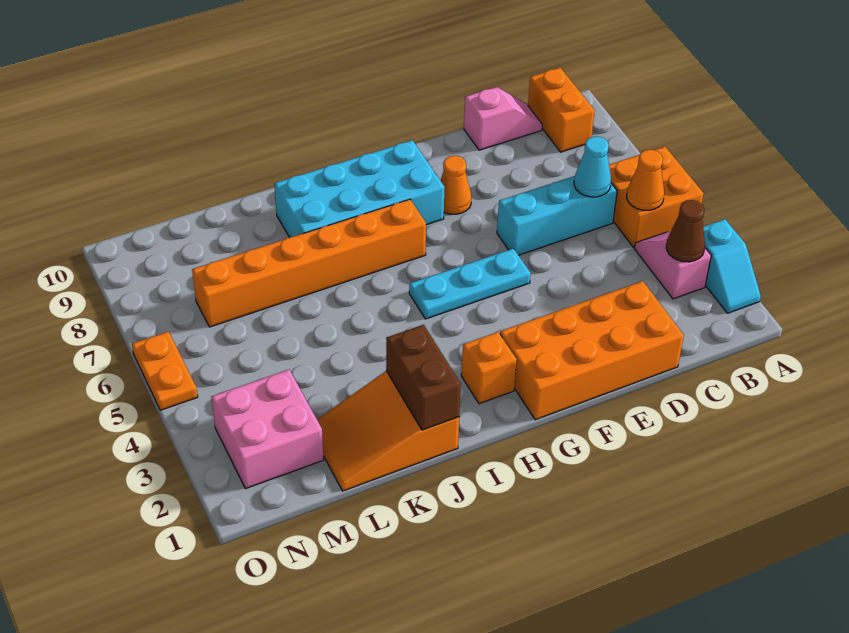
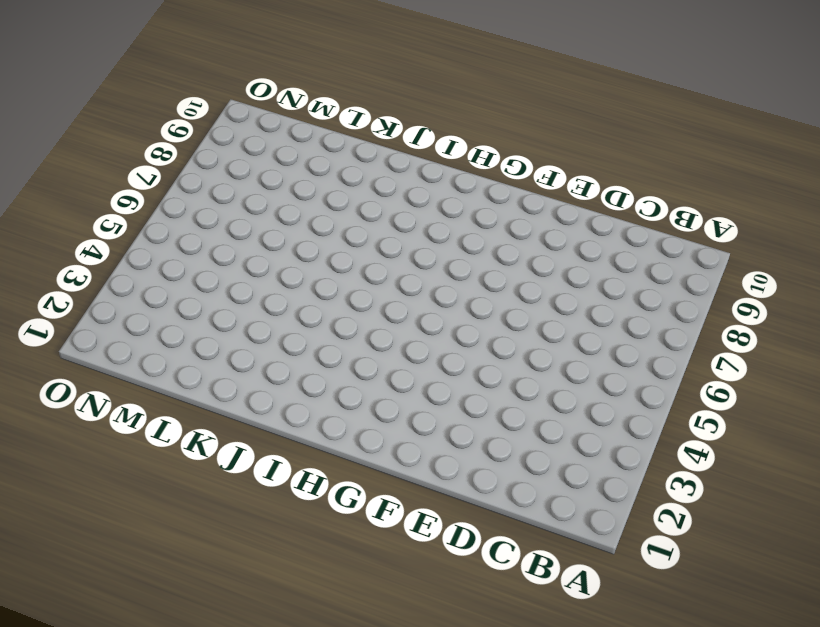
none -> cyan slope A2:A3 level 1 top 3
none -> orange brick A5:B6 level 1
none -> pink slope B3:B4 level 1 top 3

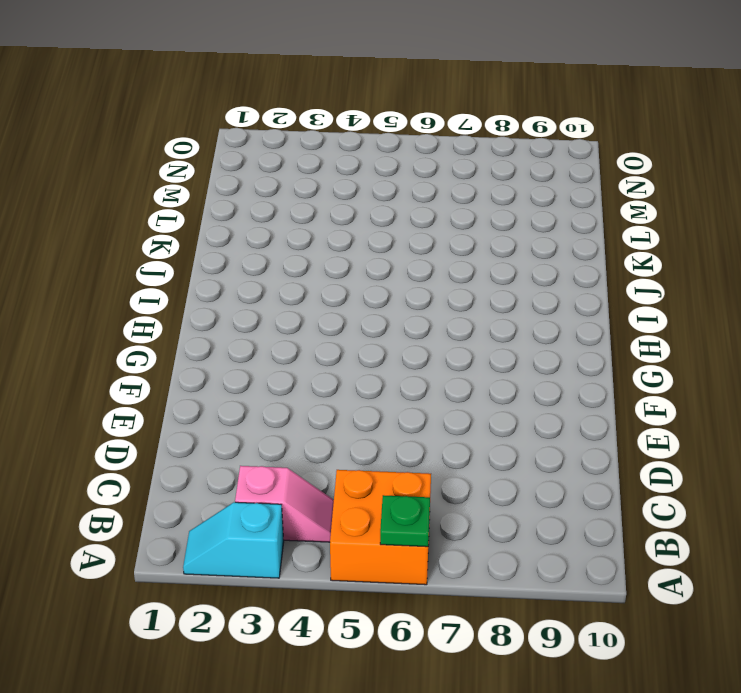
green plate A6 level 2 -> none
none -> orange brick B9:B10 level 1
none -> cyan brick C6:E6 level 1
none -> pink slope C10:D10 level 1 top D

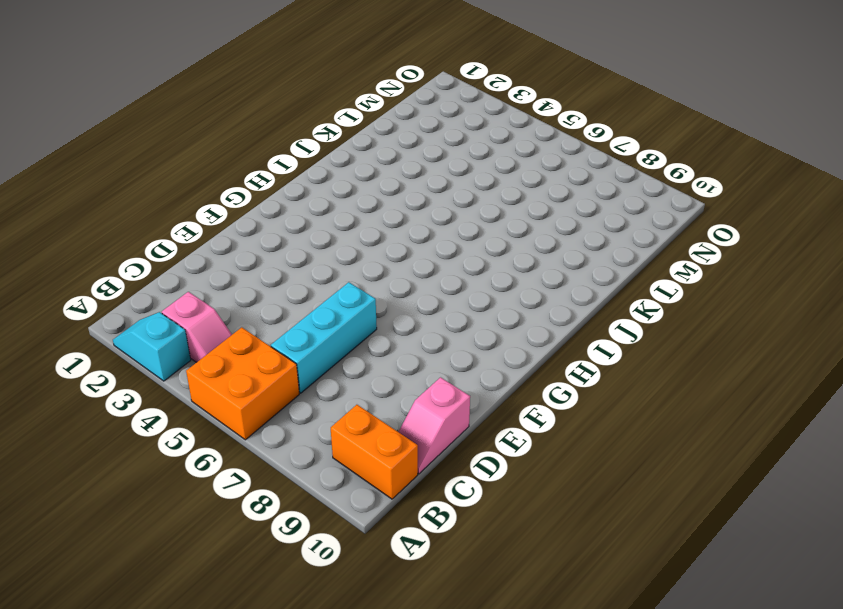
none -> orange brick D1:G2 level 1
none -> cyan plate F5:H5 level 1
none -> orange cone F8 level 1

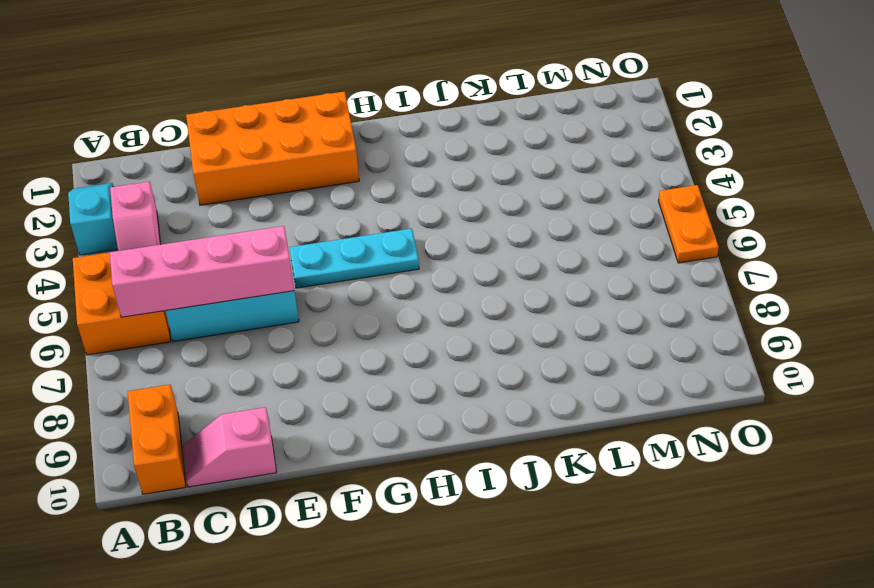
pink brick B6:E6 level 2 -> cyan cone C6 level 2
none -> orange cone F8 level 1
none -> cyan brick G8:J9 level 1
none -> orange brick H2 level 1

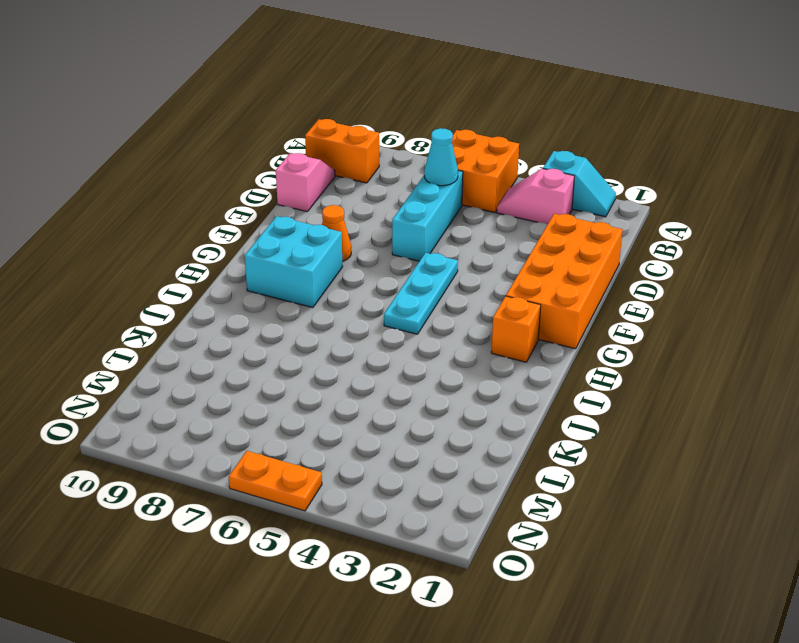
cyan brick G8:H9 level 1 -> cyan brick G8:J9 level 1
none -> orange brick H7:M7 level 1
none -> orange slope J1:L2 level 1 top J
none -> pink brick M2:N3 level 1

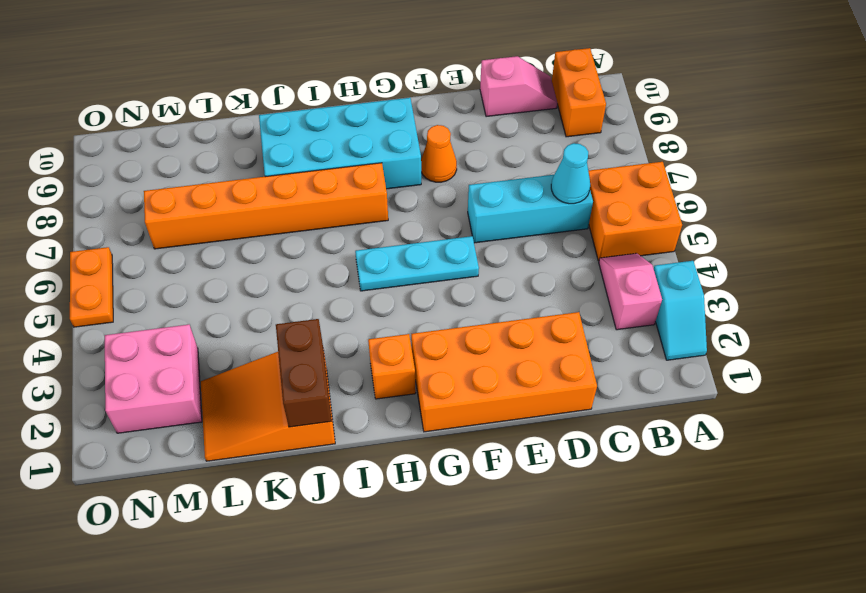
none -> brown cone B3 level 2
none -> orange cone B5 level 2

